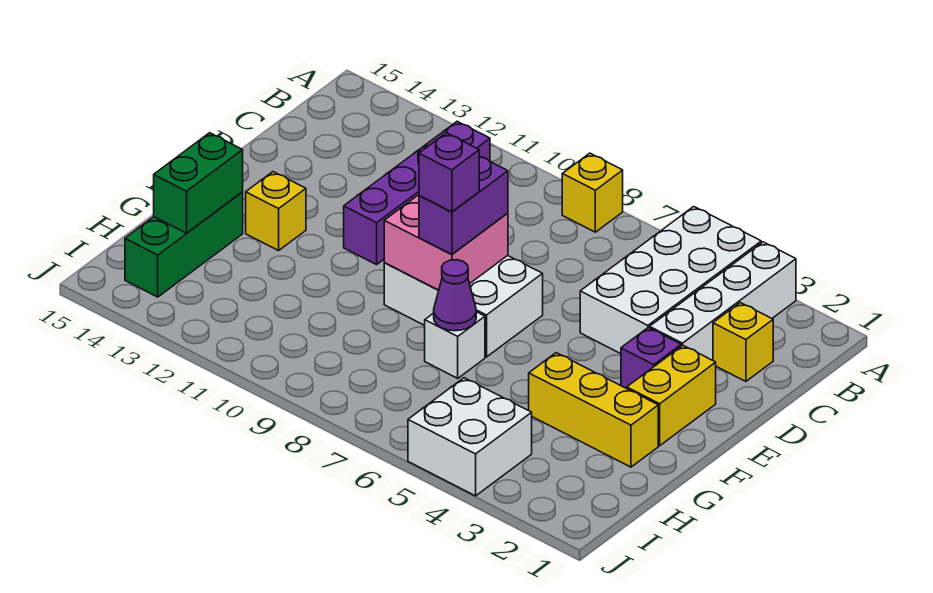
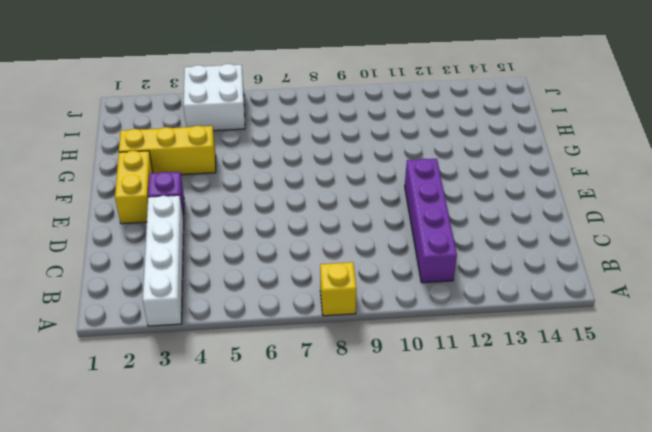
none -> white brick A4:D5 level 1
none -> yellow brick C2 level 1
none -> white brick E7:F9 level 1

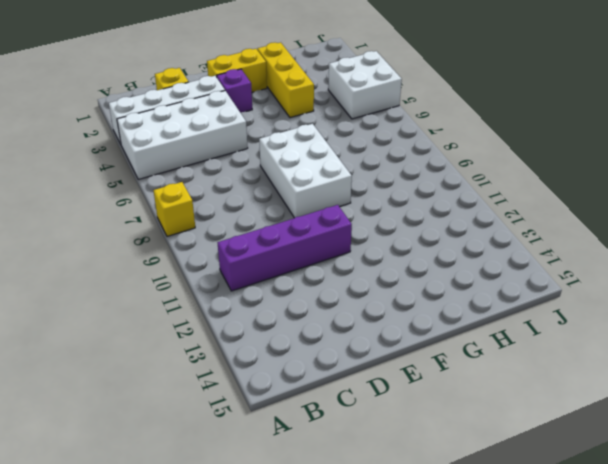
none -> yellow brick F13 level 1
none -> white brick G7 level 1
none -> green brick G14:I14 level 1

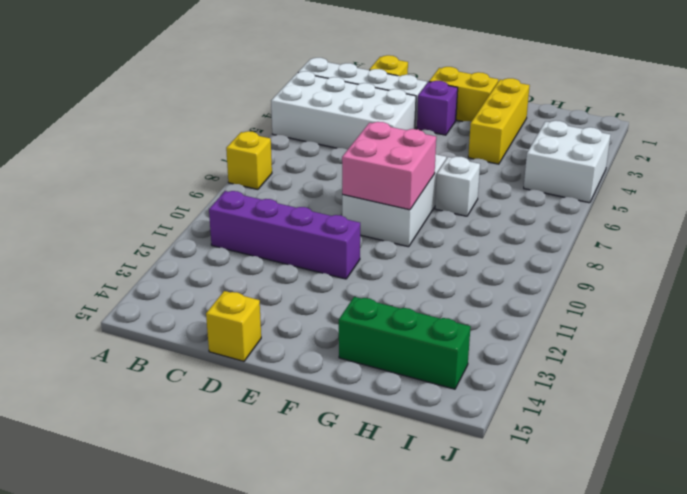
yellow brick D15 level 1 -> yellow brick F13 level 1
none -> purple cone G7 level 2
none -> green brick G14:H14 level 2
none -> purple brick E8:F8 level 3

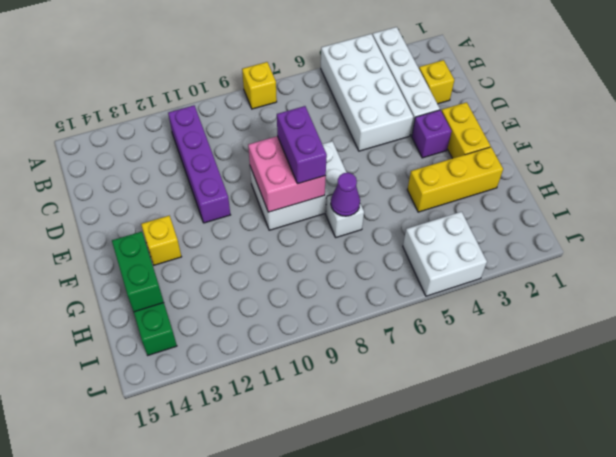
none -> purple brick F8 level 4

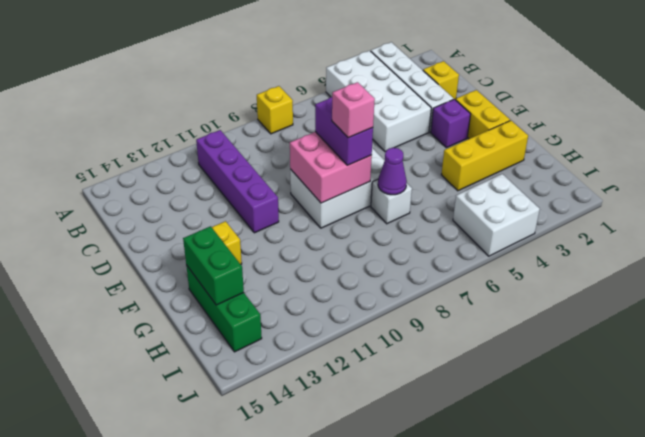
pink brick F8 level 4 -> purple brick F8 level 4

